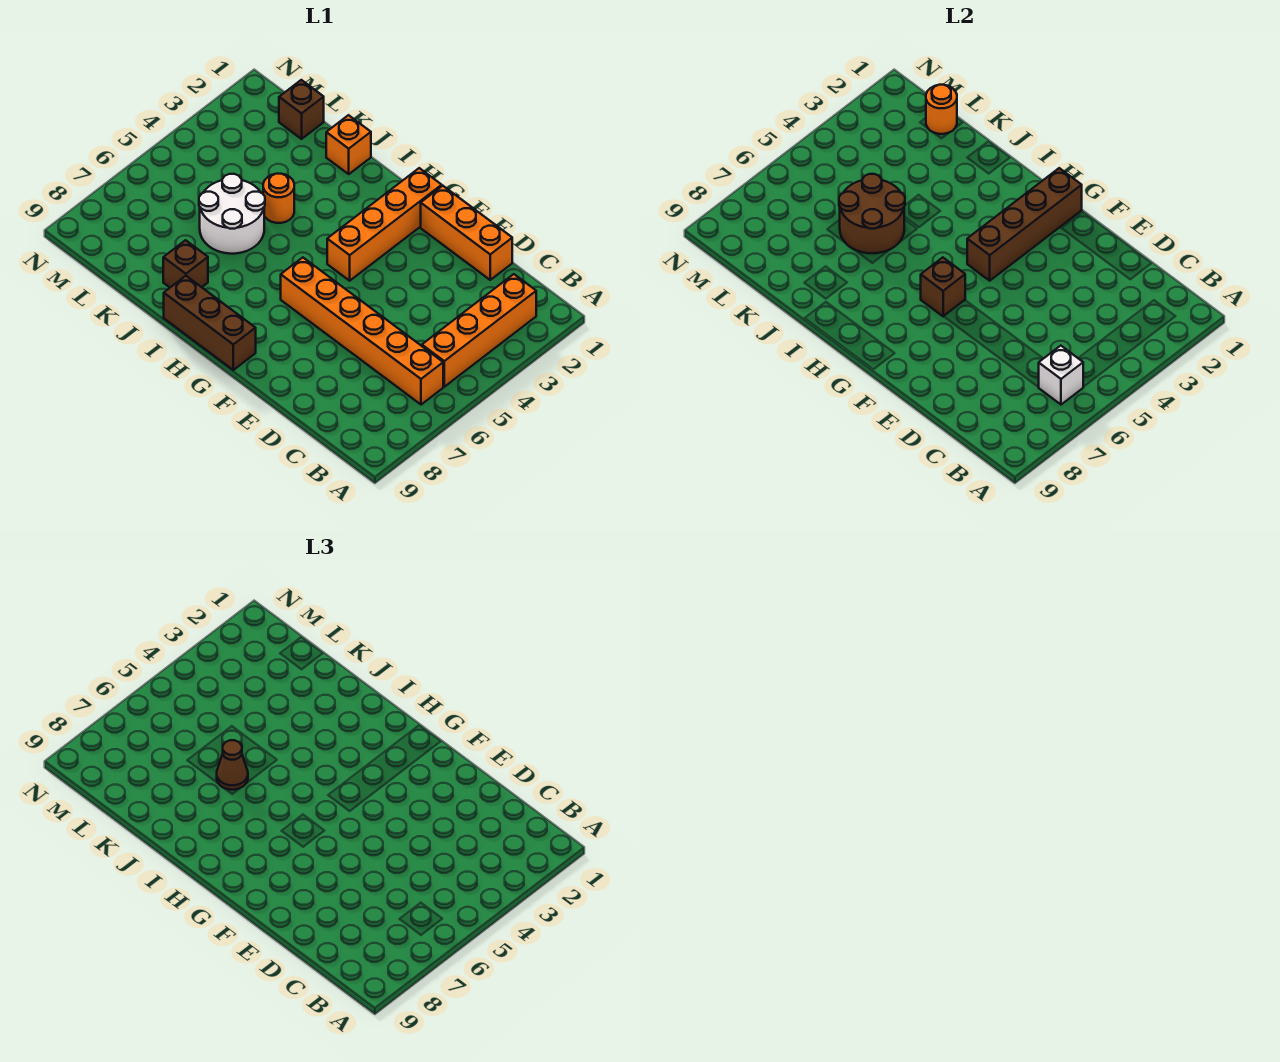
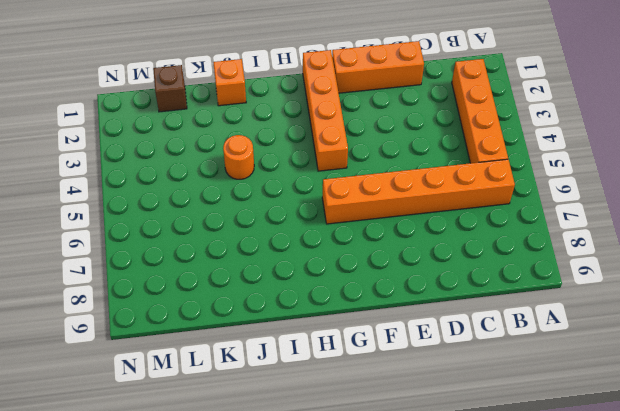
none -> brown brick G9:I9 level 1
none -> white round brick J5:K6 level 1
none -> brown brick J8 level 1

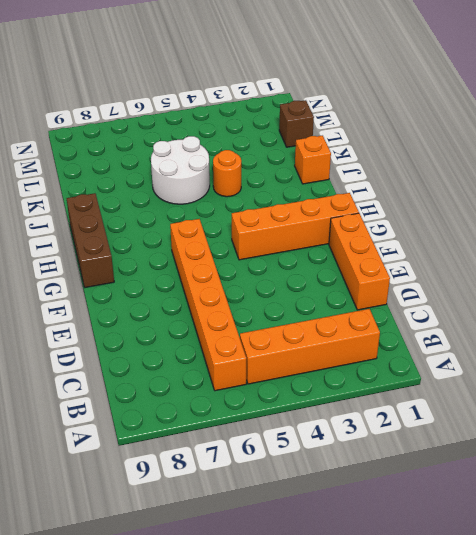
none -> brown brick J8 level 1
none -> white brick B6 level 2
none -> brown brick G1:G4 level 2

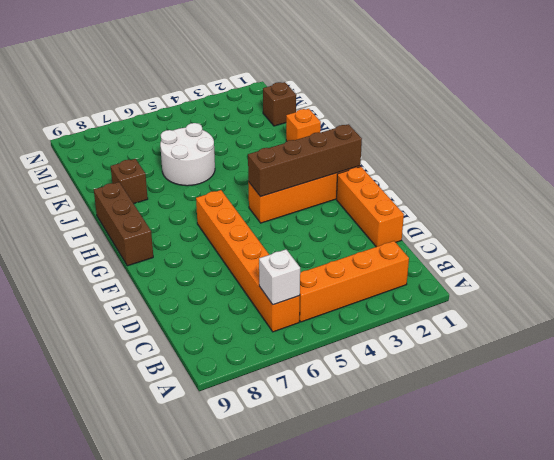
none -> orange round brick J4 level 1
none -> brown brick G6 level 2
none -> brown round brick J5:K6 level 2

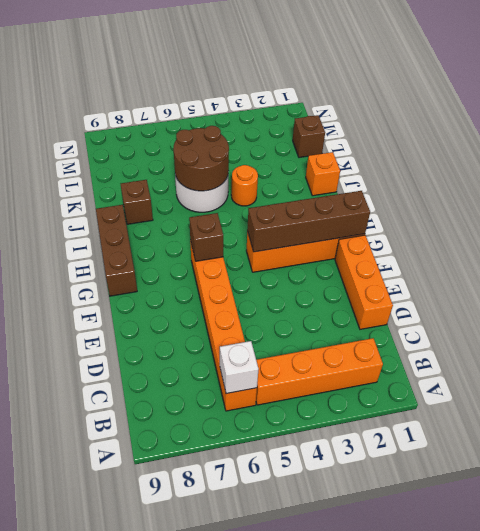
none -> orange round brick L1 level 2
none -> brown cone J6 level 3

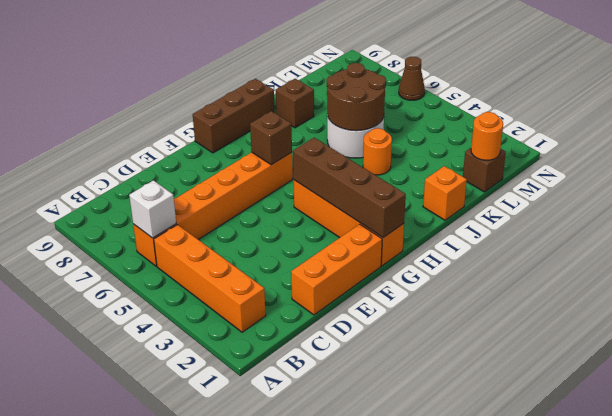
brown cone N6 level 1 -> brown cone J6 level 3

